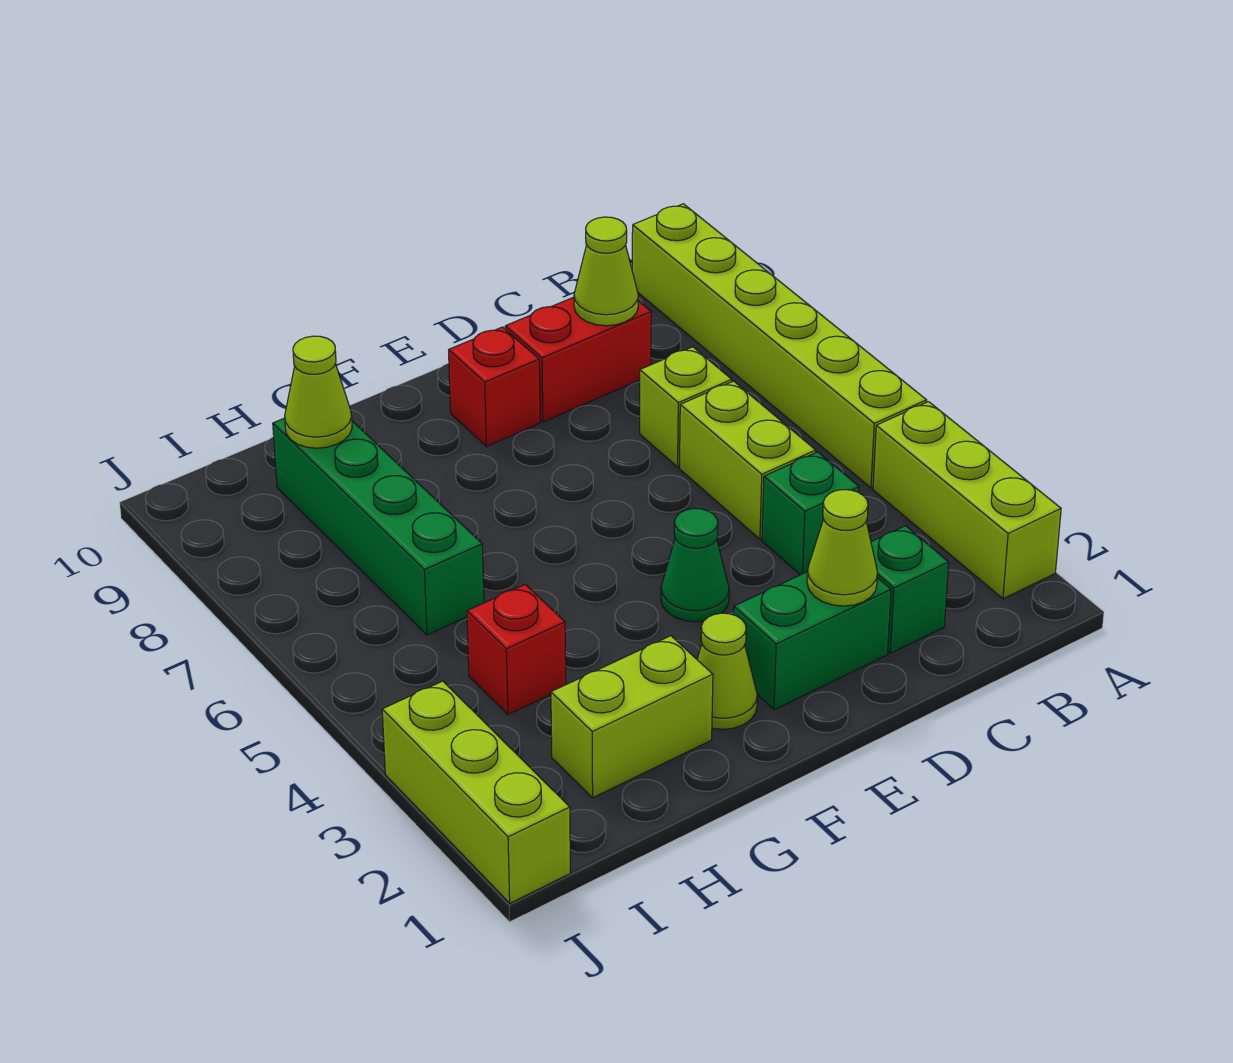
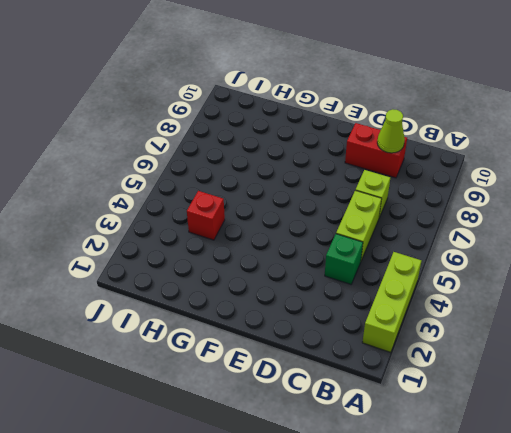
none -> lime brick A5:A10 level 1
none -> green brick C2 level 1
none -> green brick D2:E2 level 1

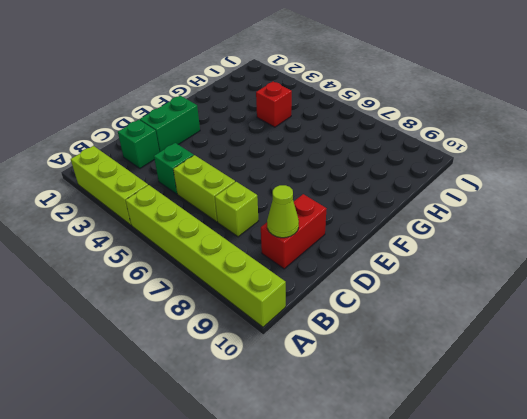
none -> green cone E4 level 1
none -> red brick E9 level 1
none -> lime cone F2 level 1

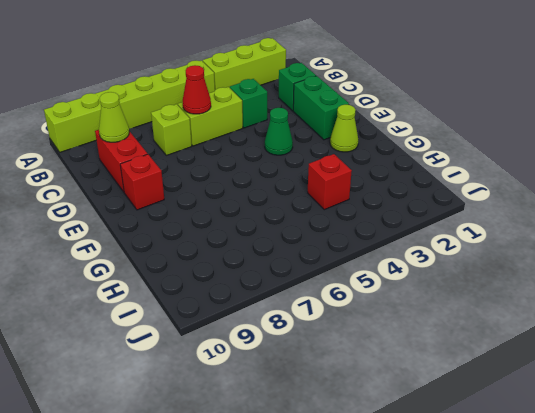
red cone C6 level 2 -> none
none -> lime brick G2:H2 level 1
none -> green brick H6:H9 level 1
none -> lime brick J1:J3 level 1

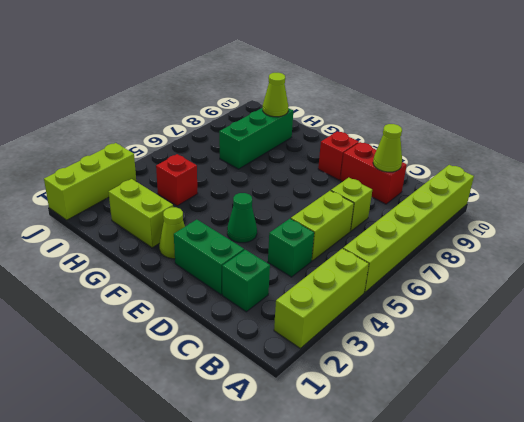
green brick H7:H9 level 1 -> green brick H6:H9 level 1
none -> lime cone D2 level 2

